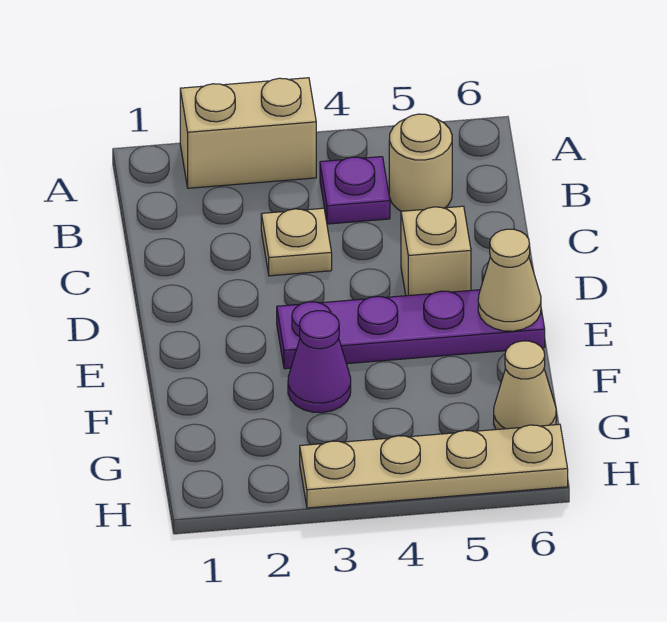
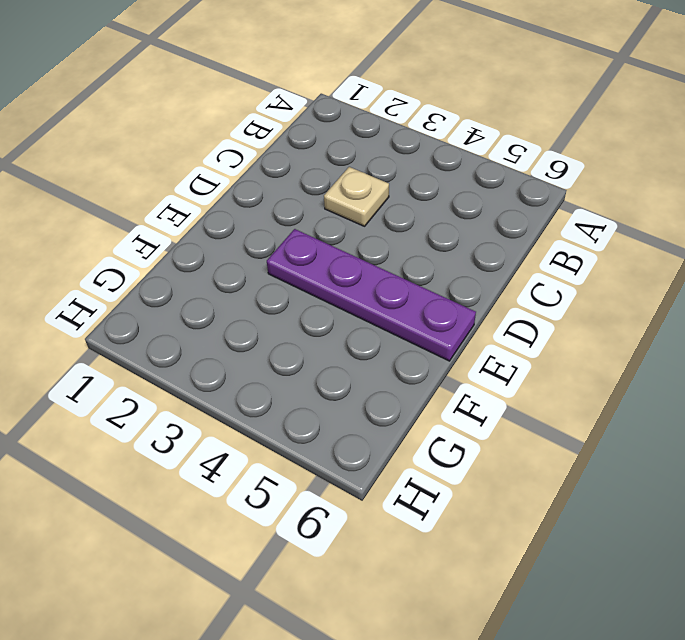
none -> tan brick A2:A3 level 1
none -> purple plate B4 level 1

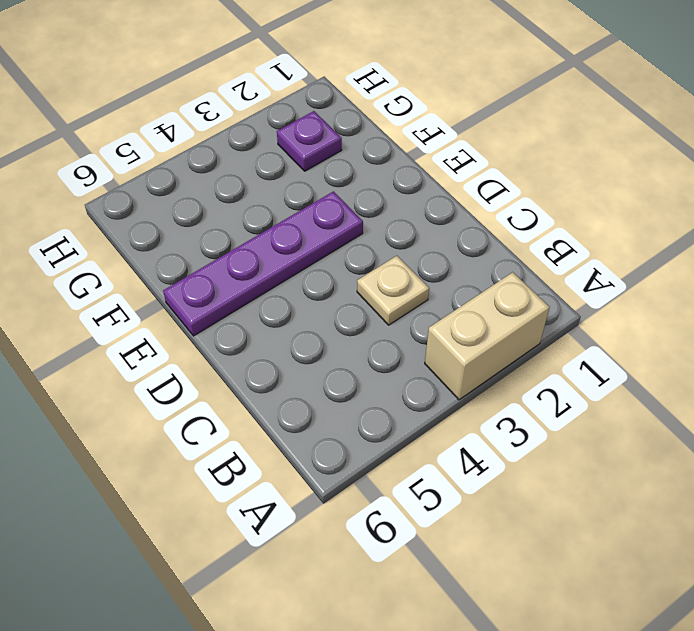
purple plate G2 level 1 -> purple plate B4 level 1
none -> tan round brick B5 level 1
none -> tan brick D5 level 1

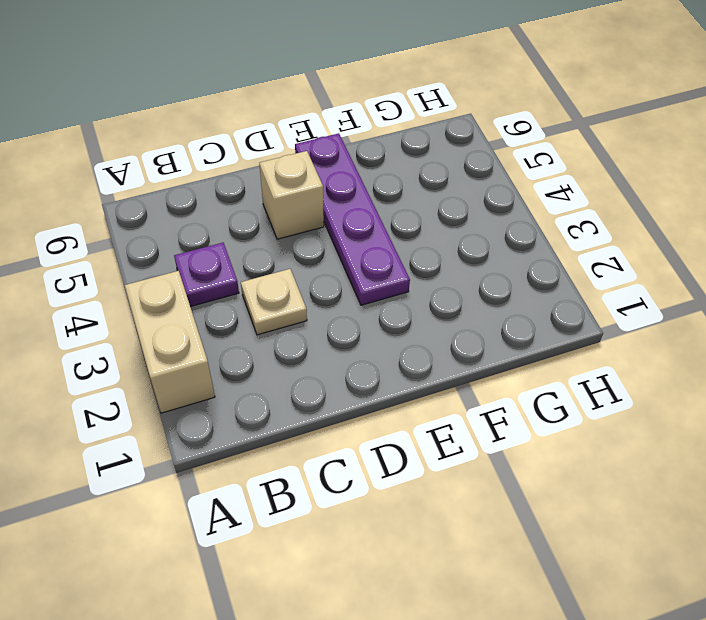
none -> tan round brick B5 level 1
none -> purple cone F3 level 1

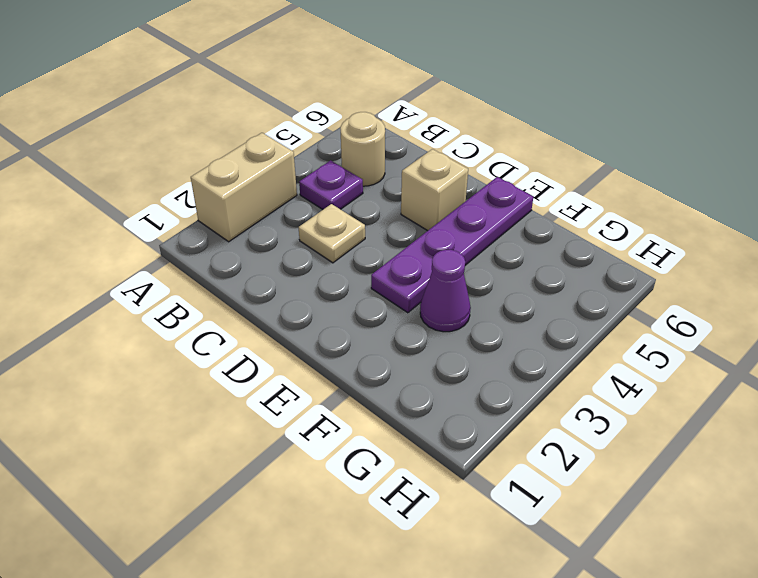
none -> tan cone G6 level 1
none -> tan plate H3:H6 level 1

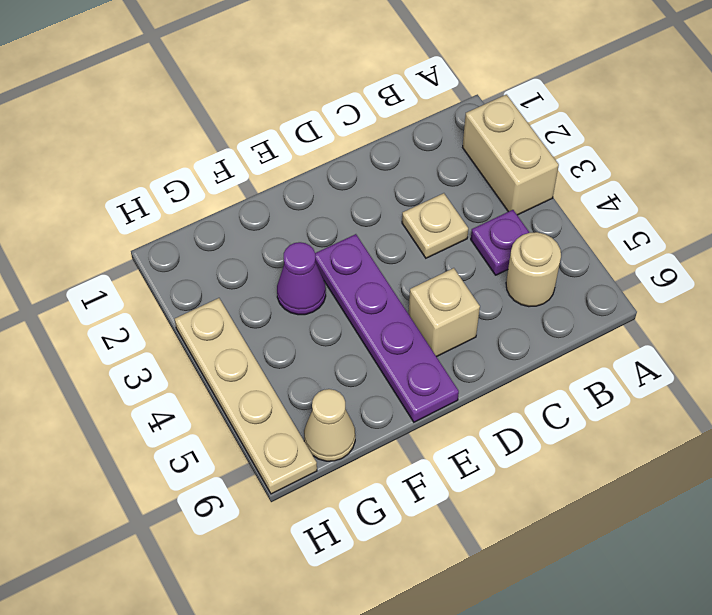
none -> tan cone E6 level 2

